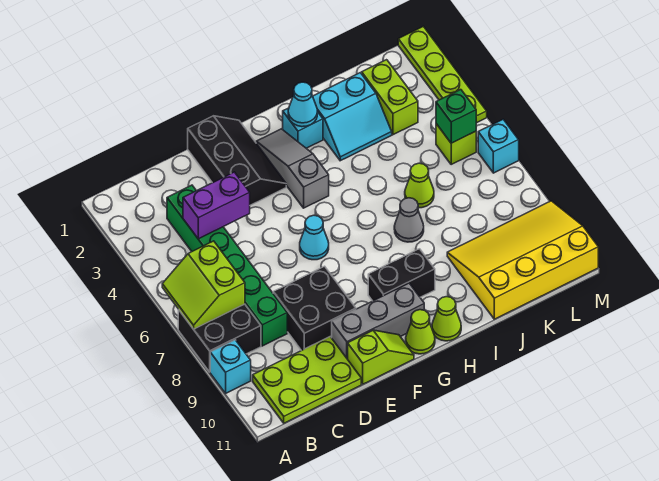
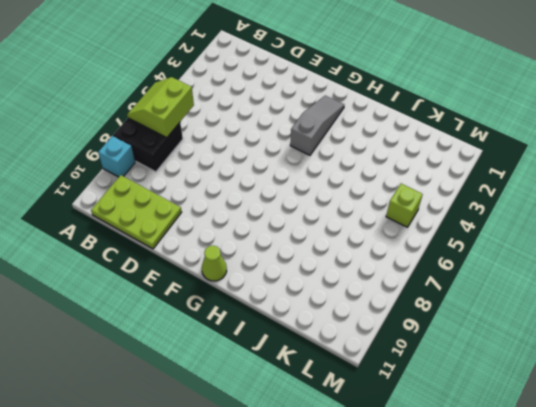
none -> green brick C3:C8 level 1
none -> black brick D8:E9 level 1
none -> black slope E1:F3 level 1 top E

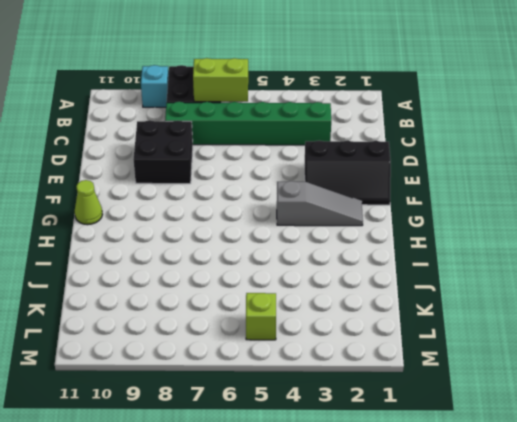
none -> lime plate B10:D11 level 1
none -> grey brick E10:G10 level 1
none -> lime slope E11:F11 level 1 top E

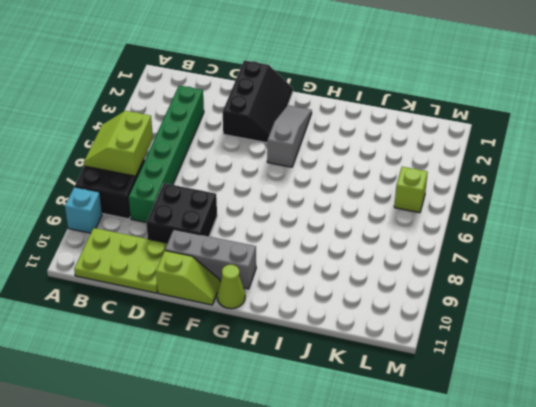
none -> cyan cone F6 level 1
none -> black brick G9:H9 level 1
none -> cyan brick H2 level 1

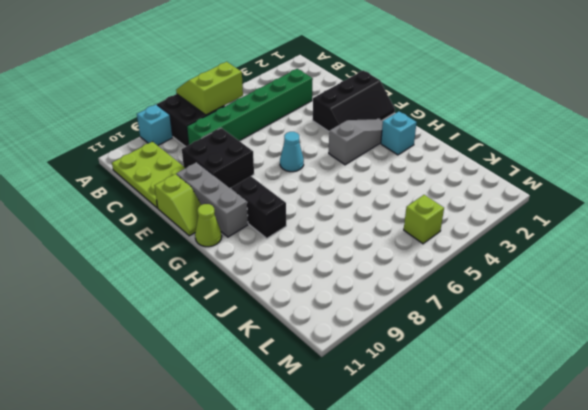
none -> lime cone H11 level 1
none -> cyan slope I2:J3 level 1 top 2
none -> grey cone I7 level 1

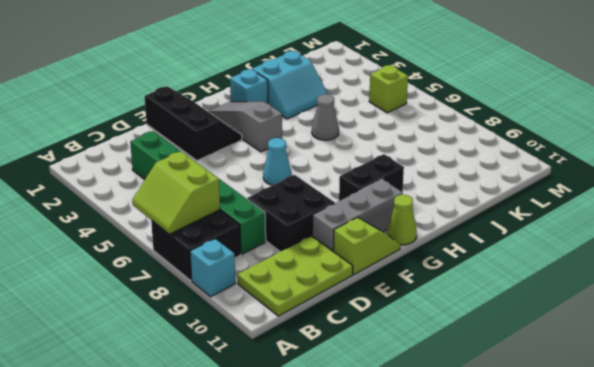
grey cone I5 level 1 -> grey cone I7 level 1
none -> lime cone H11 level 1
none -> lime cone J6 level 1
none -> yellow slope J9:M11 level 1 top 11

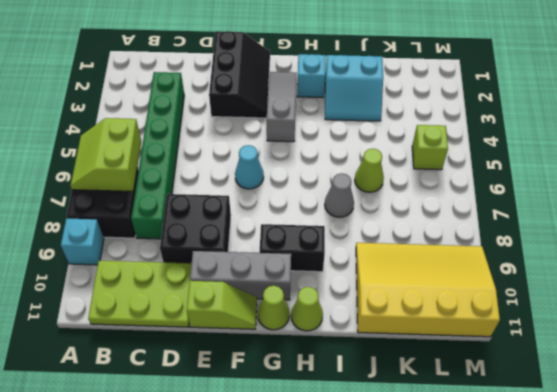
none -> lime brick K2:K3 level 1
none -> lime plate M1:M4 level 1
none -> cyan brick M6 level 1

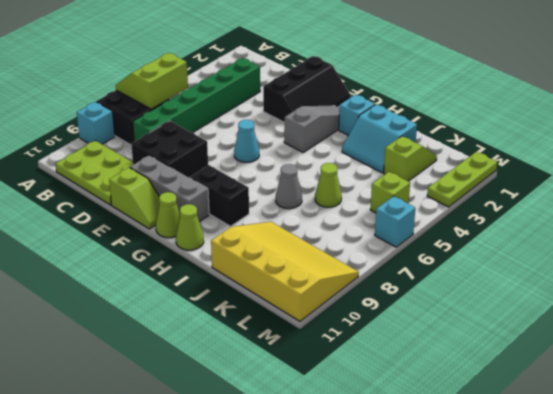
lime slope K2:K3 level 1 top 3 -> lime brick K2:K3 level 1
lime plate M1:M3 level 1 -> lime plate M1:M4 level 1
none -> purple brick C4:D4 level 2
none -> cyan cone H2 level 2
none -> green brick L5 level 2

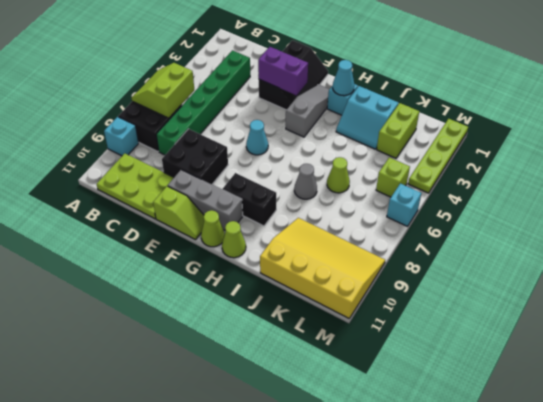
purple brick E3:F3 level 2 -> purple brick C4:D4 level 2
none -> green brick L5 level 2

